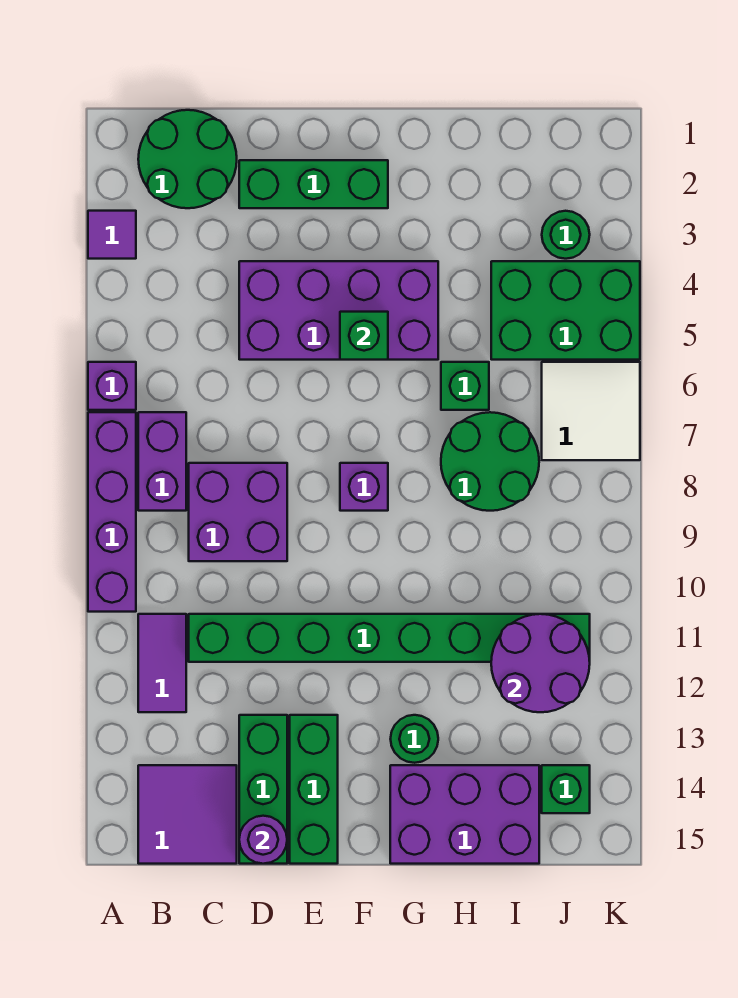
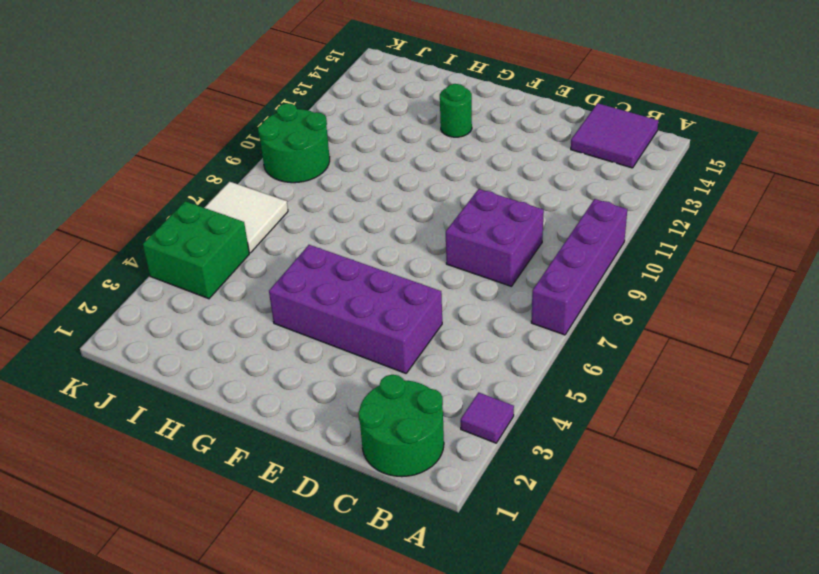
green brick J4:K5 level 1 -> green brick I4:K5 level 1
green round brick J9:K10 level 1 -> green round brick H7:I8 level 1
none -> purple brick A6 level 1
none -> purple brick B7:B8 level 1
none -> purple tile B11:B12 level 1

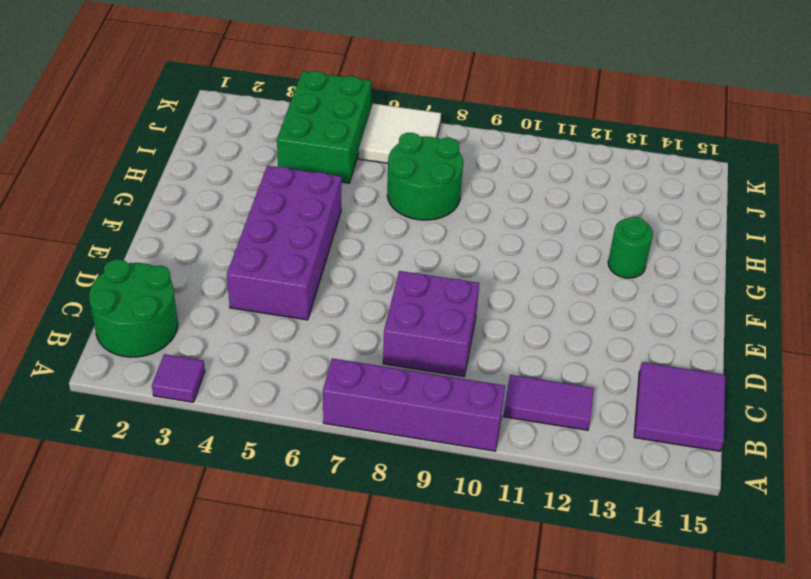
none -> purple brick A6 level 1
none -> purple brick B7:B8 level 1
none -> green brick C11:J11 level 1

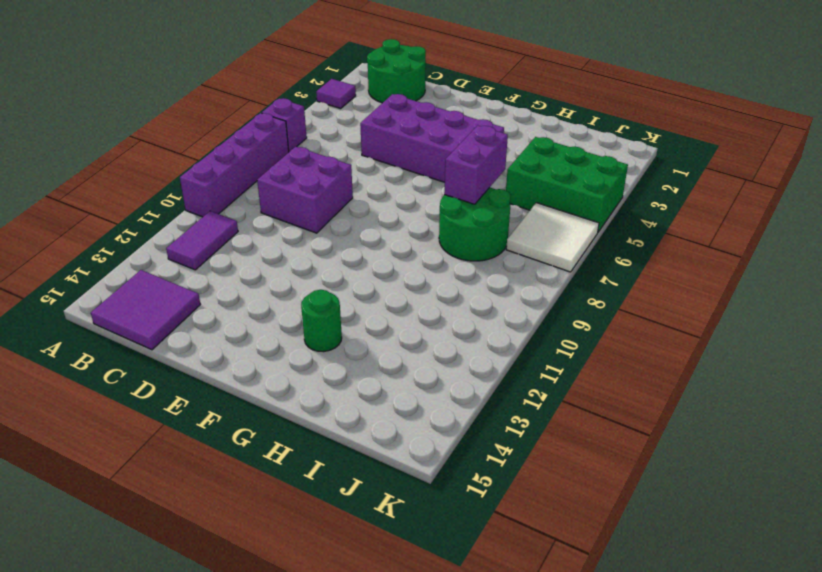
purple brick H6:H7 level 2 -> purple brick B7:B8 level 1
none -> green brick C11:J11 level 1
none -> green brick D2:F2 level 1
none -> green brick D13:D15 level 1

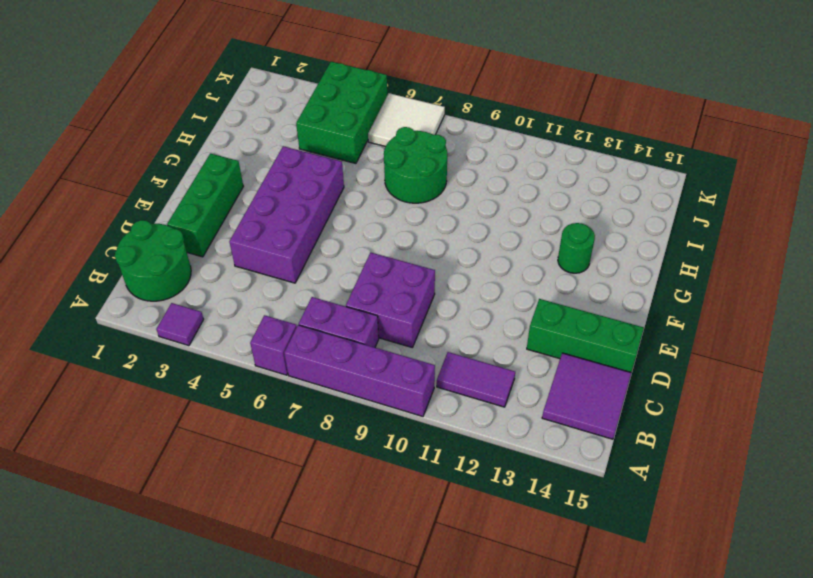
none -> green brick C11:J11 level 1
none -> green brick E13:E15 level 1
none -> purple brick F8 level 1

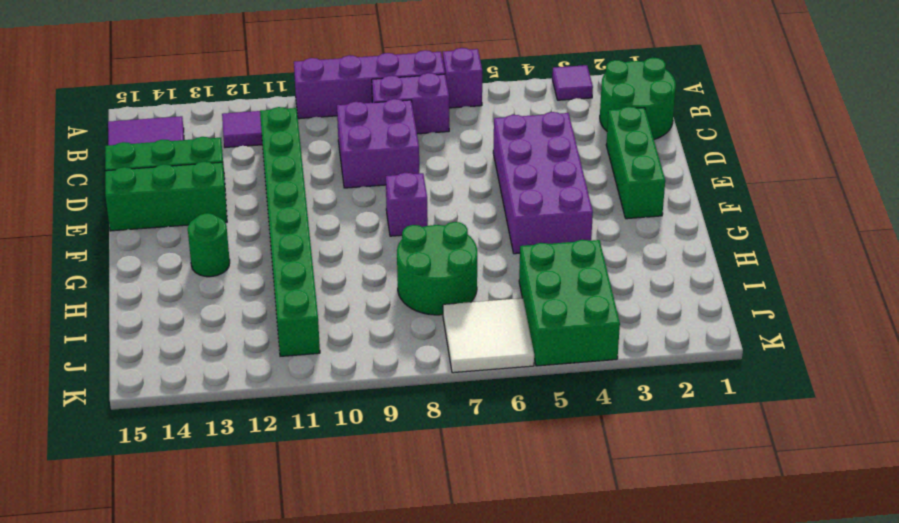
none -> purple brick G14:I15 level 1
none -> green brick H6 level 1
none -> green round brick J3 level 1

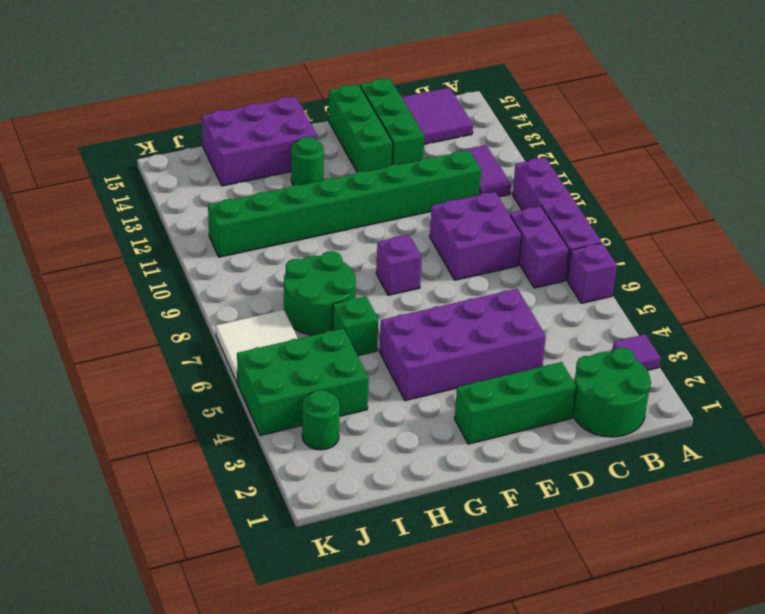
none -> green brick J14 level 1
none -> purple round brick D15 level 2
none -> green brick F5 level 2

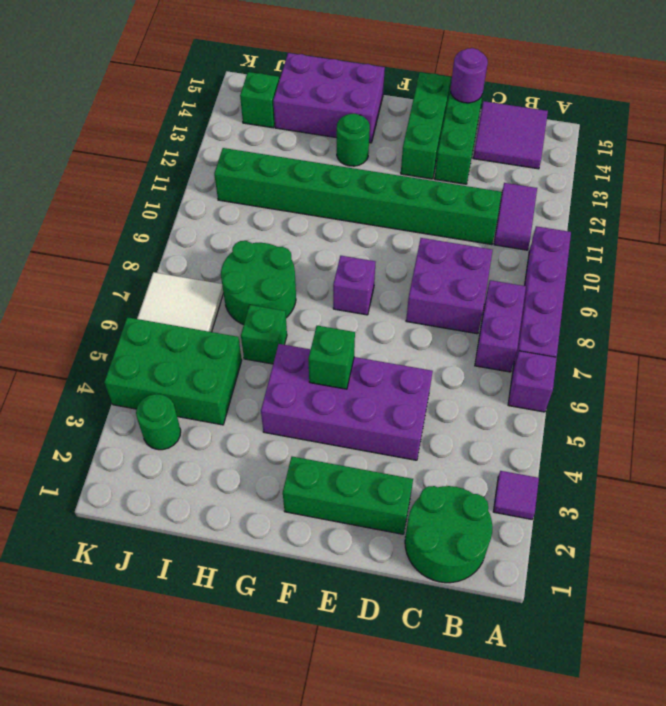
none -> purple round brick I11:J12 level 2

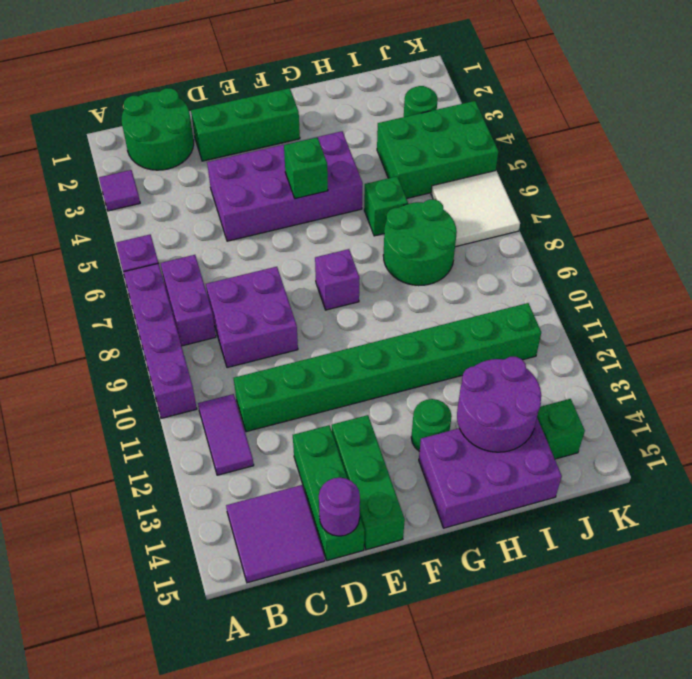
purple round brick H13:I14 level 2 -> purple round brick I11:J12 level 2

